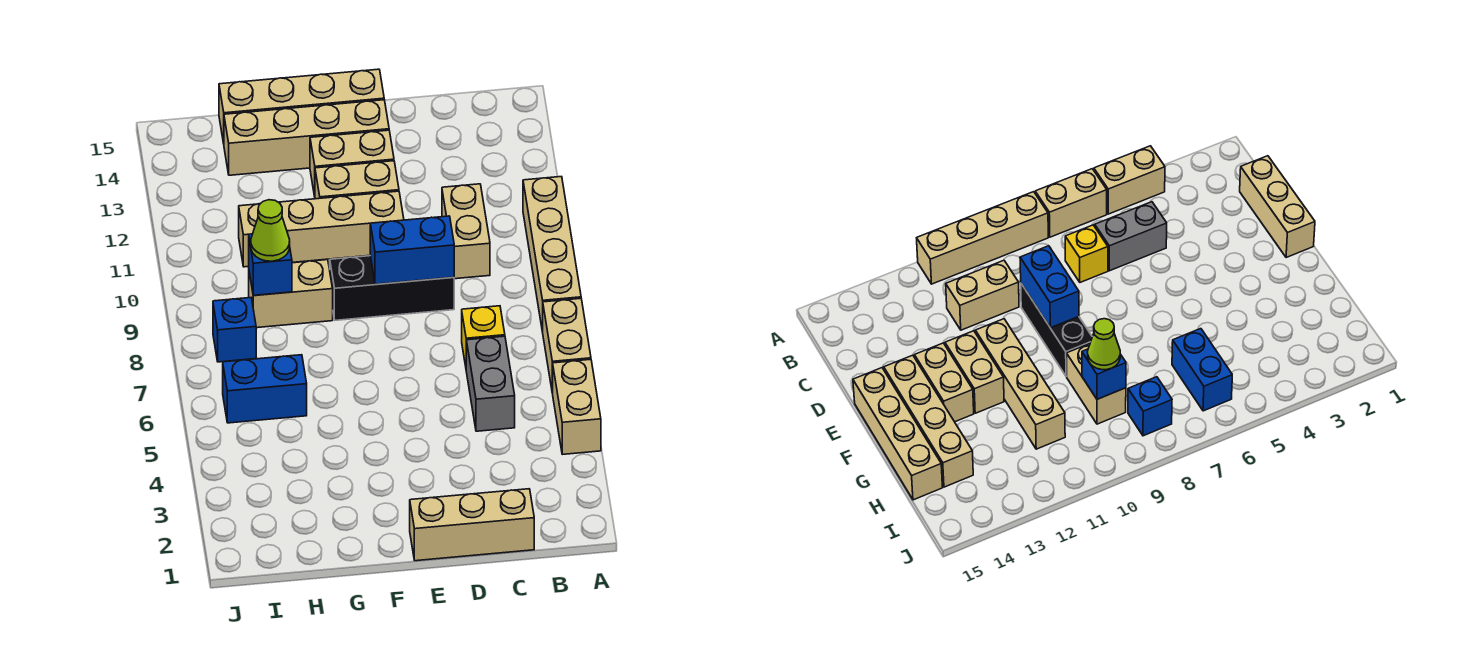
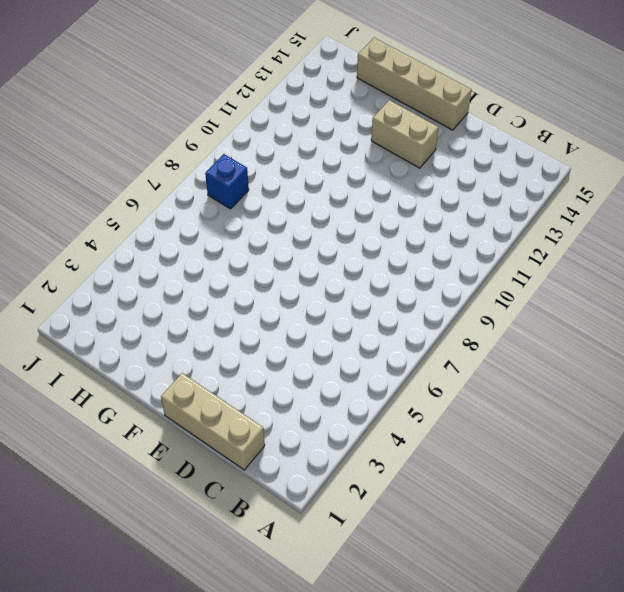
none -> tan brick A4:A5 level 1
none -> tan brick A6:A7 level 1
none -> tan brick A8:A11 level 1

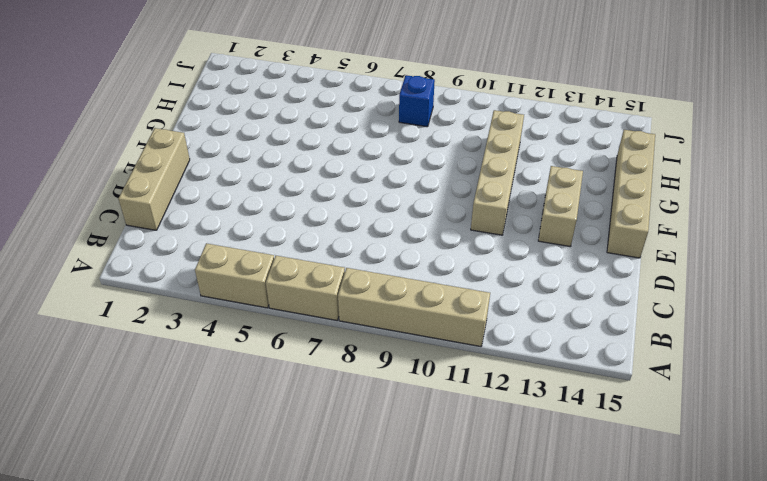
none -> grey brick C5:C6 level 1
none -> yellow brick C7 level 1
none -> tan brick C10:C11 level 1

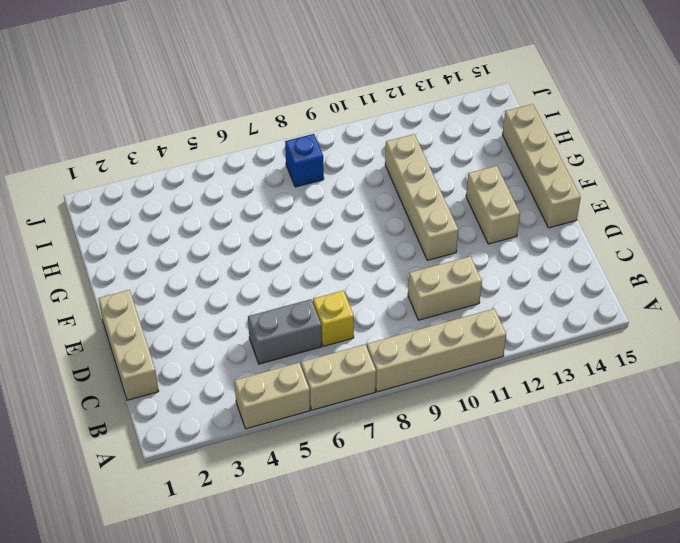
none -> black brick D9:F9 level 1
none -> tan brick E12:F12 level 1
none -> tan brick E14:H14 level 1

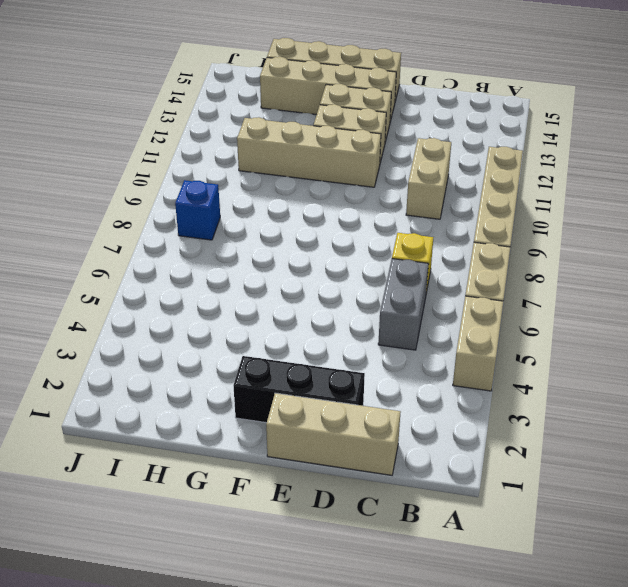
black brick D2:F2 level 1 -> black brick D9:F9 level 1
none -> tan brick G9:H9 level 1
none -> blue brick H6:I6 level 1
none -> blue brick D9:E9 level 2

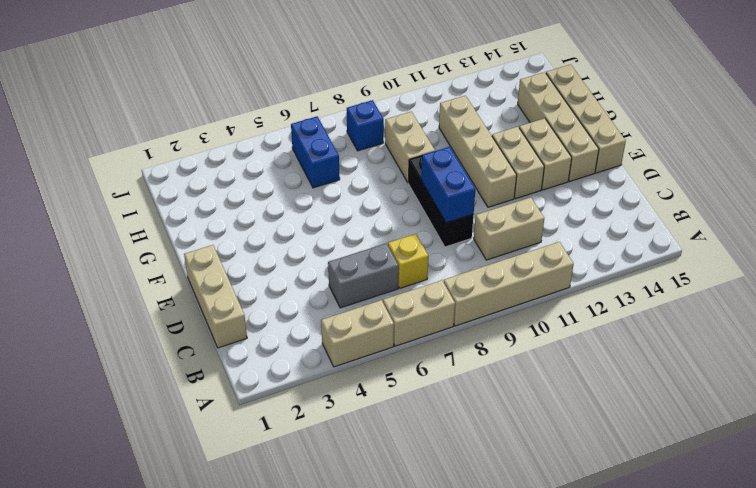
none -> blue brick H9 level 2
none -> lime cone H9 level 3

